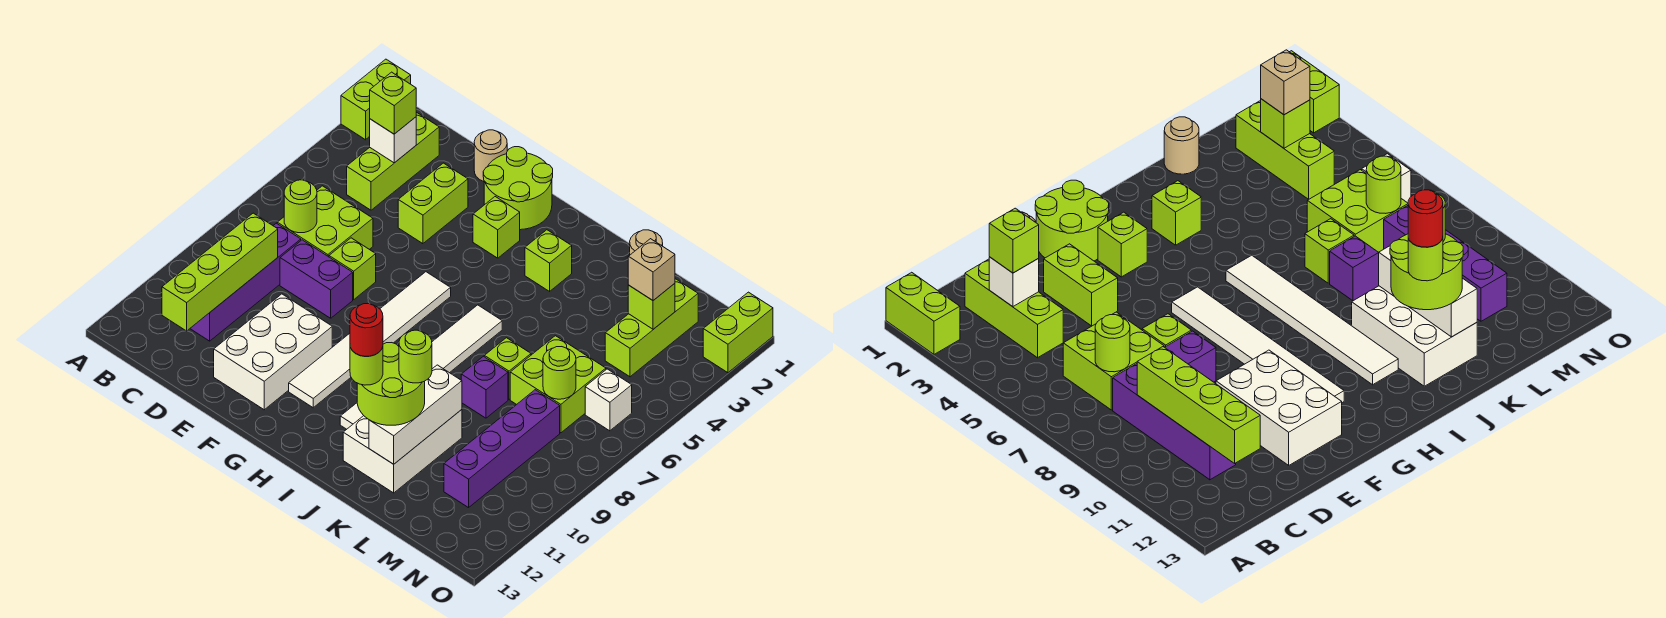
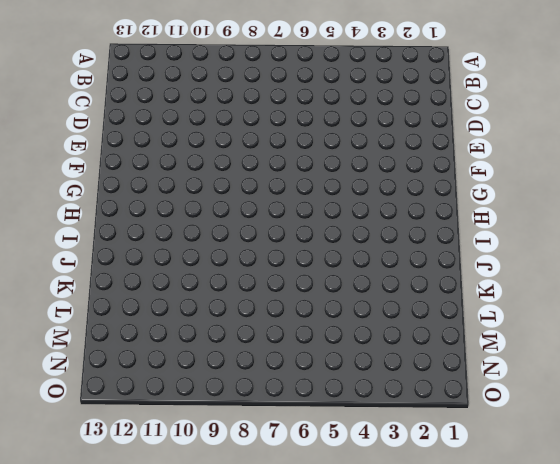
none -> lime brick A1:A2 level 1
none -> lime brick C2:C4 level 1
none -> lime brick C6:D7 level 1
none -> purple brick C8:C11 level 1

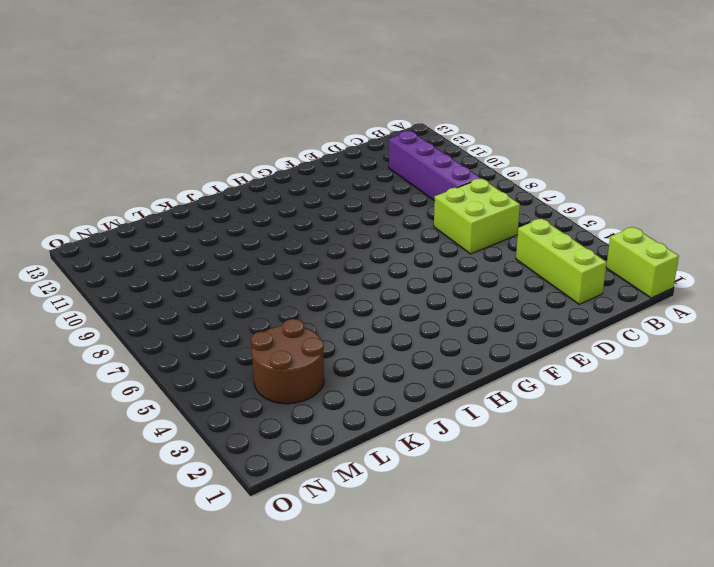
brown round brick L3:M4 level 1 -> lime brick M2:M4 level 1
none -> purple brick D8:E8 level 1
none -> tan round brick E1 level 1
none -> lime brick E3:E4 level 1
none -> lime brick E7 level 1

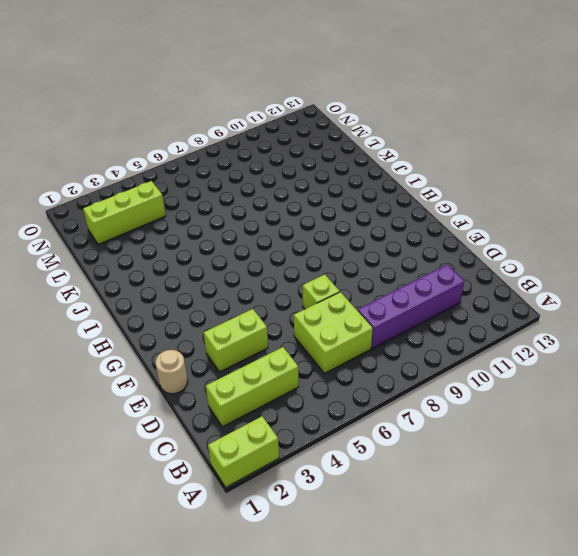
none -> purple brick D8:E8 level 1
none -> white brick E10:F12 level 1
none -> lime round brick F1:G2 level 1
none -> lime brick G3 level 1

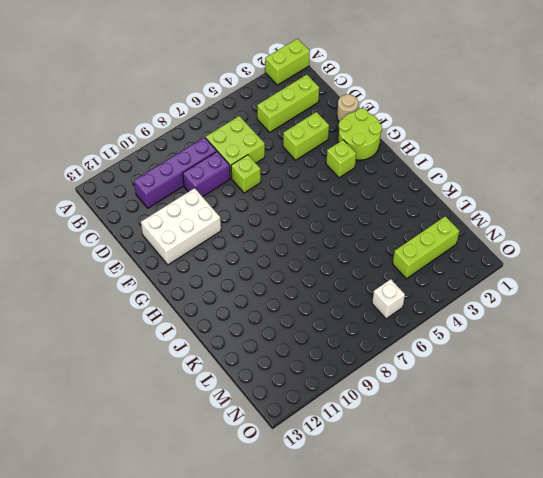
purple brick D8:D9 level 1 -> purple brick D8:E8 level 1
none -> white tile G6:G11 level 1
none -> lime brick I3 level 1
none -> white tile I6:I11 level 1
none -> white brick J10:K12 level 1

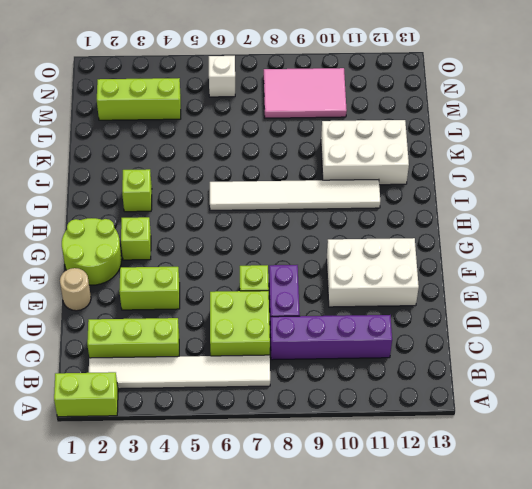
white tile B2:B7 level 1 -> white tile G6:G11 level 1
pink tile M8:N10 level 1 -> purple brick M8:M11 level 1
none -> tan round brick K1 level 1
none -> lime brick K7 level 1
none -> purple brick K8 level 1
none -> lime brick L6:M7 level 1

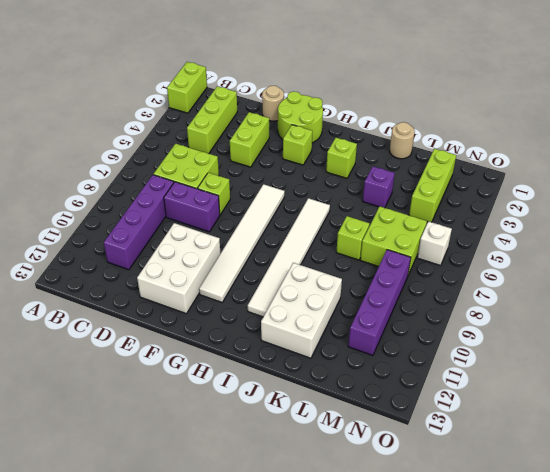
purple brick K4 level 1 -> purple brick K8 level 1
none -> lime brick O1:O2 level 1
none -> white brick C3 level 2
none -> lime round brick C7 level 2
none -> lime brick C9:C12 level 2

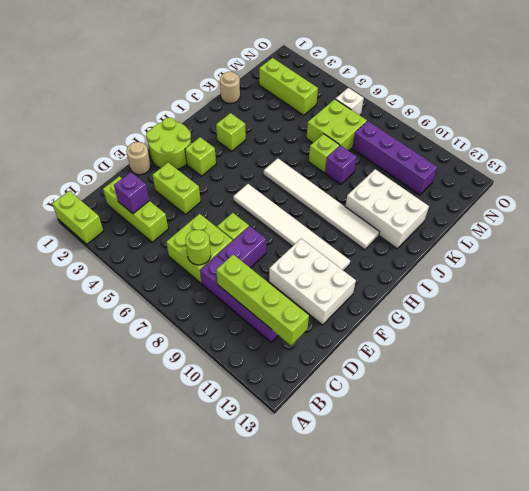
purple brick C3 level 2 -> white brick C3 level 2
none -> lime brick O1:O2 level 1
none -> white brick K10:K12 level 2
none -> lime brick M3 level 2
none -> lime round brick M7 level 2

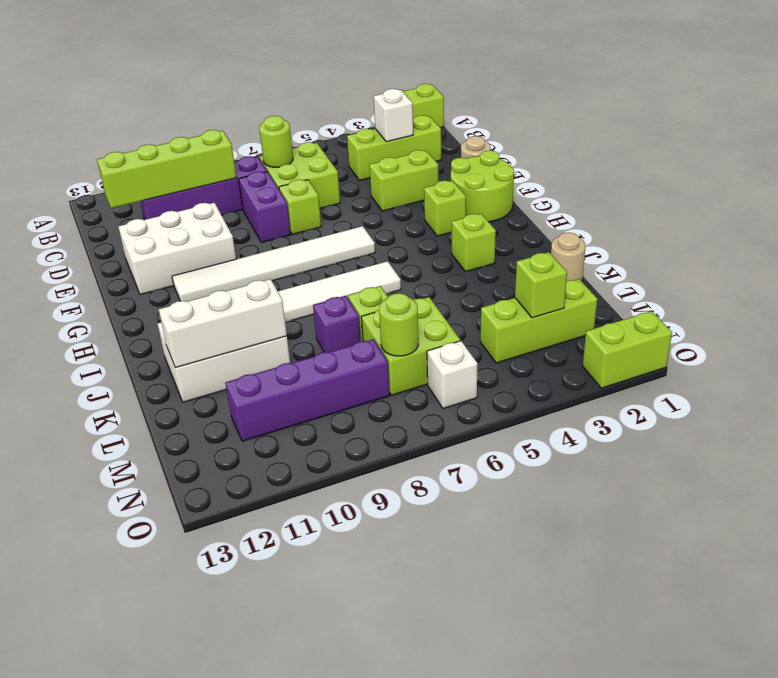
none -> lime brick C3 level 3
none -> lime round brick J11:K12 level 3
none -> tan brick M3 level 3
none -> lime round brick J12 level 4

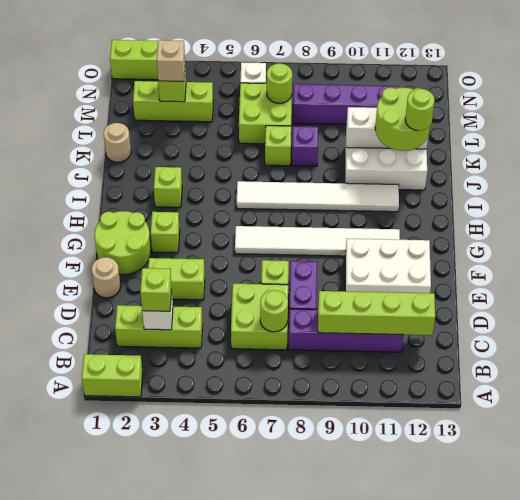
none -> lime round brick K11 level 4
none -> red round brick J12 level 5

